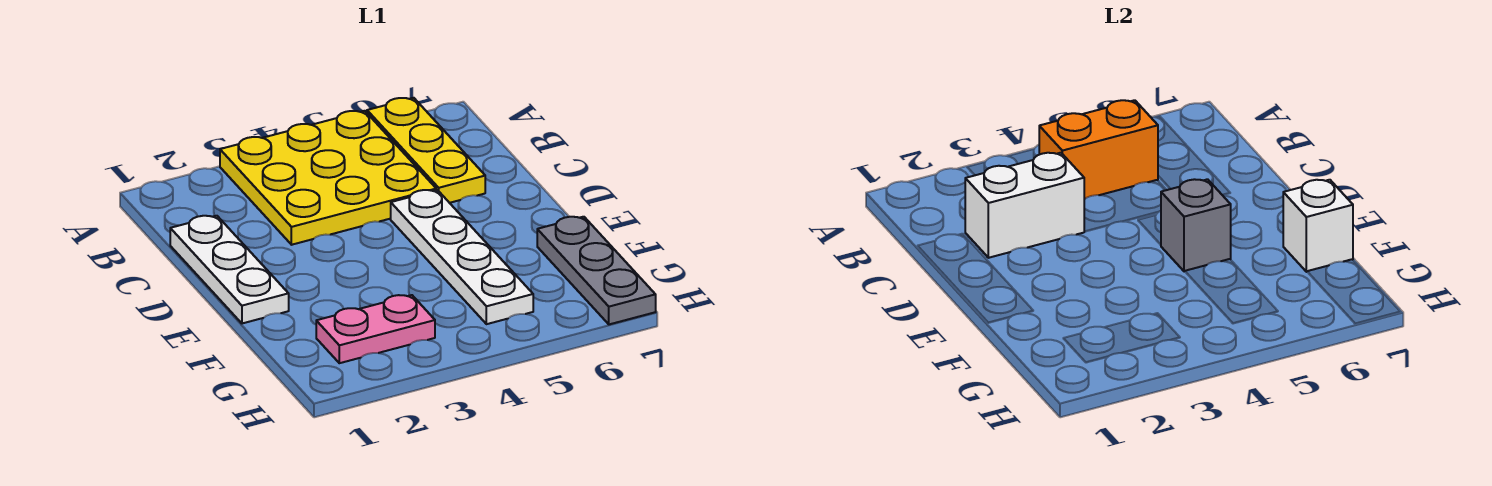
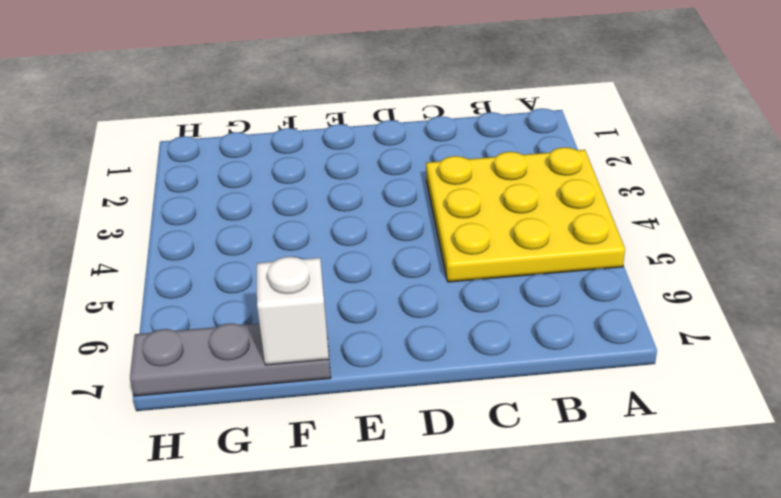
none -> yellow plate A6:C6 level 1
none -> white plate C1:E1 level 1

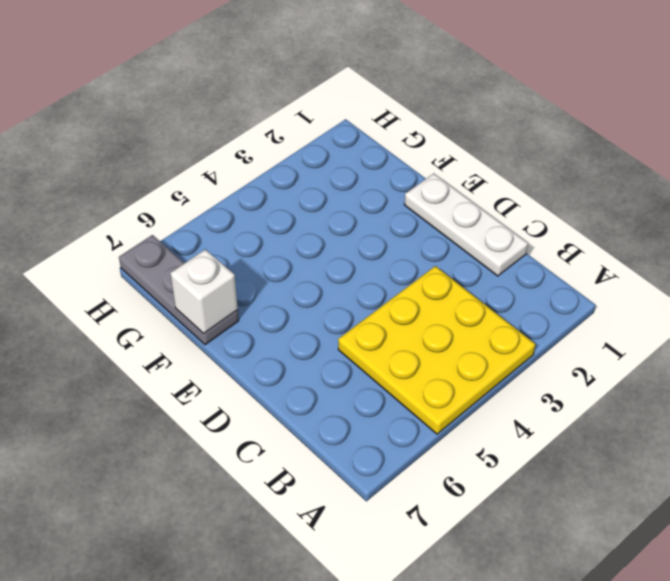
none -> yellow plate A6:C6 level 1
none -> white plate D5:G5 level 1

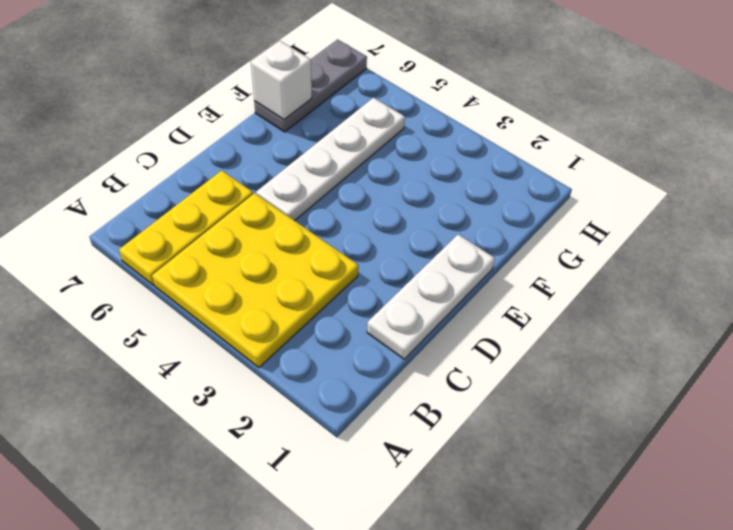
none -> pink plate G2:G3 level 1
none -> orange brick B4:B5 level 2

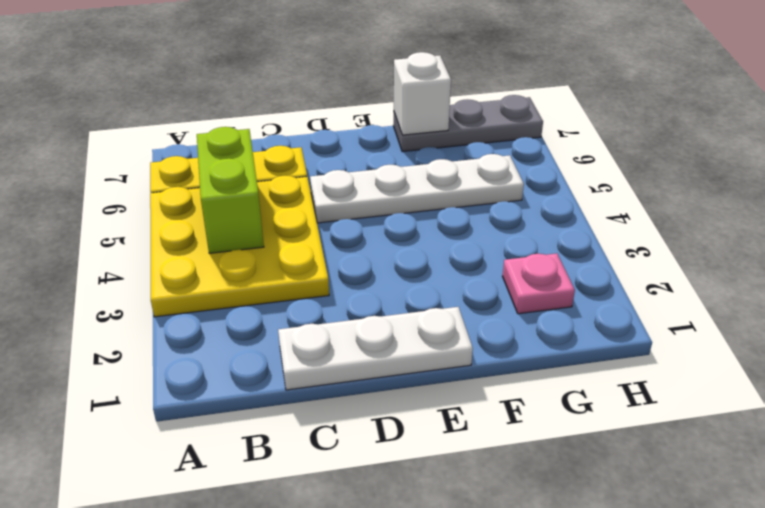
lime brick B4:B5 level 2 -> orange brick B4:B5 level 2
pink plate G2 level 1 -> pink plate G2:G3 level 1
none -> white brick C2:C3 level 2
none -> grey brick E5 level 2

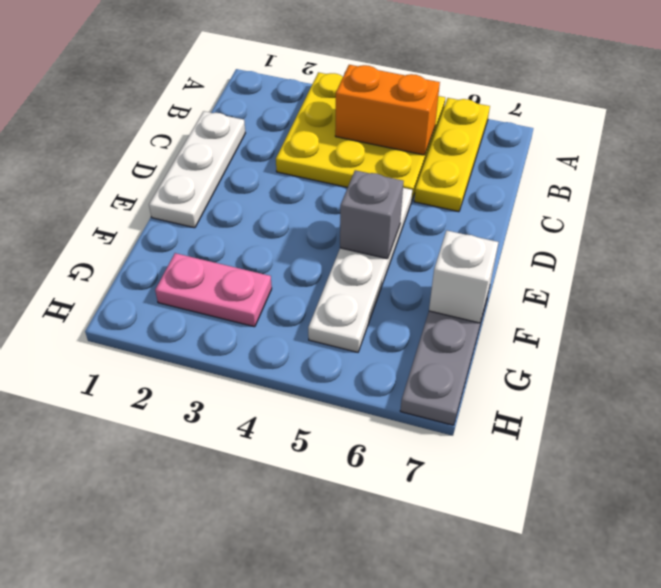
none -> white brick C2:C3 level 2

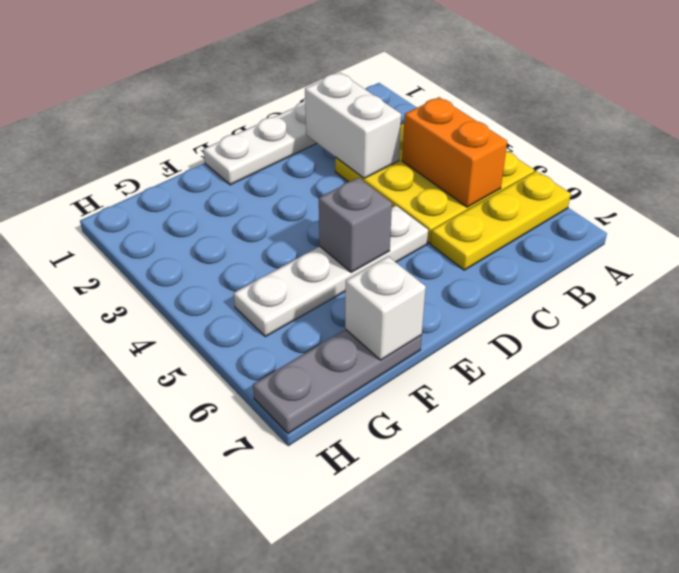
none -> pink plate G2:G3 level 1

